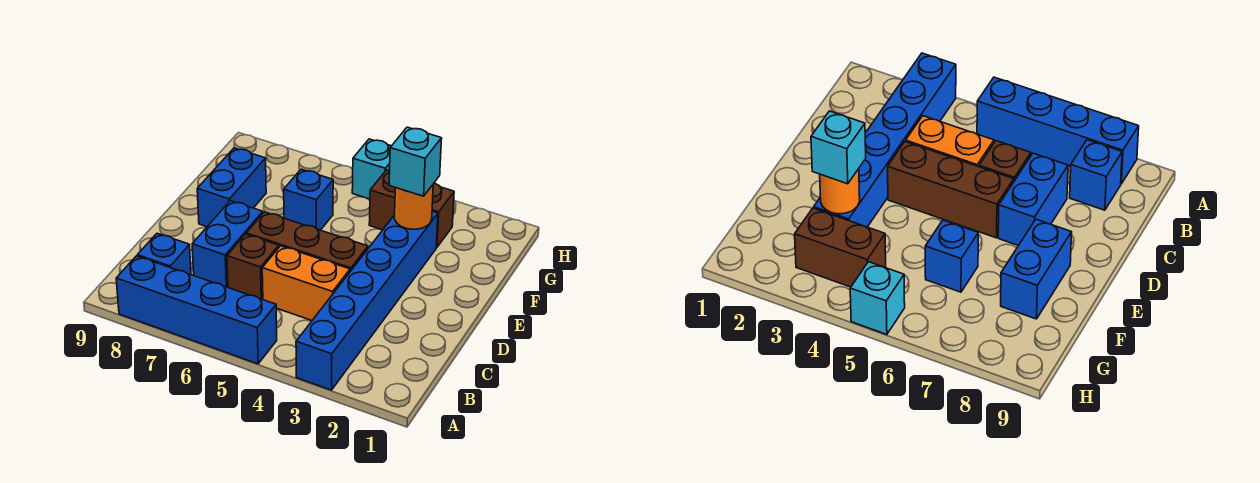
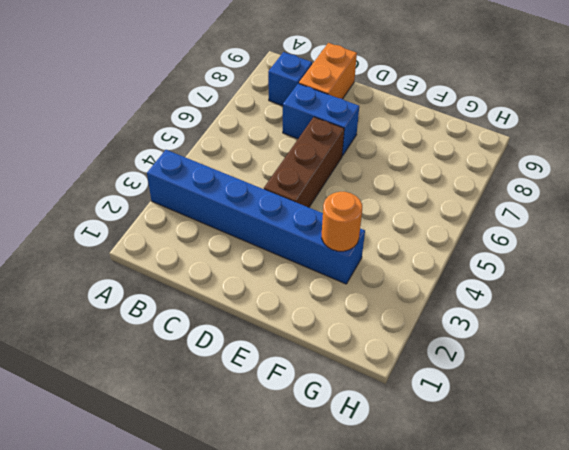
orange brick C8:C9 level 1 -> orange brick C4:C5 level 1
none -> blue brick A5:A8 level 1
none -> brown brick C6 level 1
none -> blue brick E8:F8 level 1

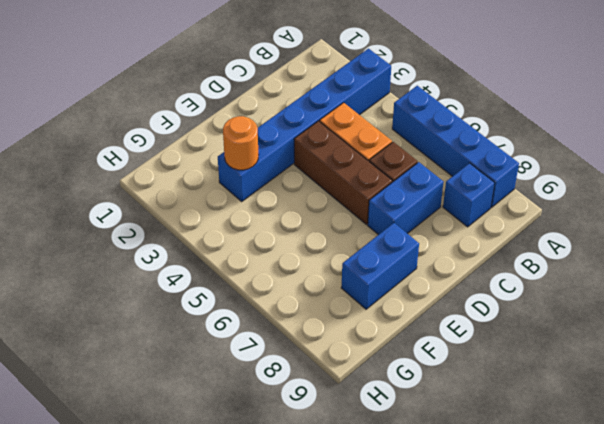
none -> blue brick F6 level 1
none -> brown brick G3:G4 level 1
none -> cyan brick H5 level 1

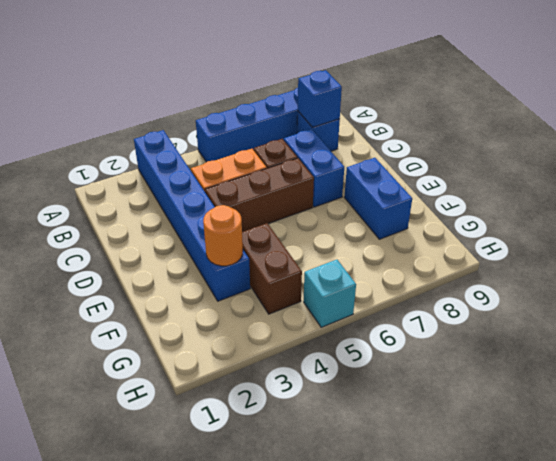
blue brick B8 level 2 -> blue brick F6 level 1
brown brick F4:G4 level 1 -> brown brick G3:G4 level 1
none -> cyan brick F3 level 3

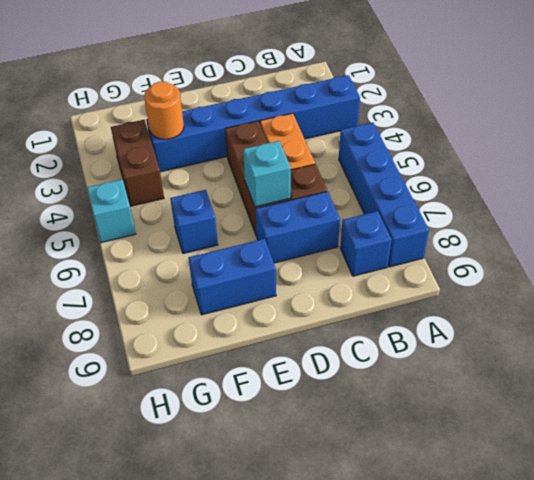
cyan brick D6 level 2 -> cyan brick F3 level 3

